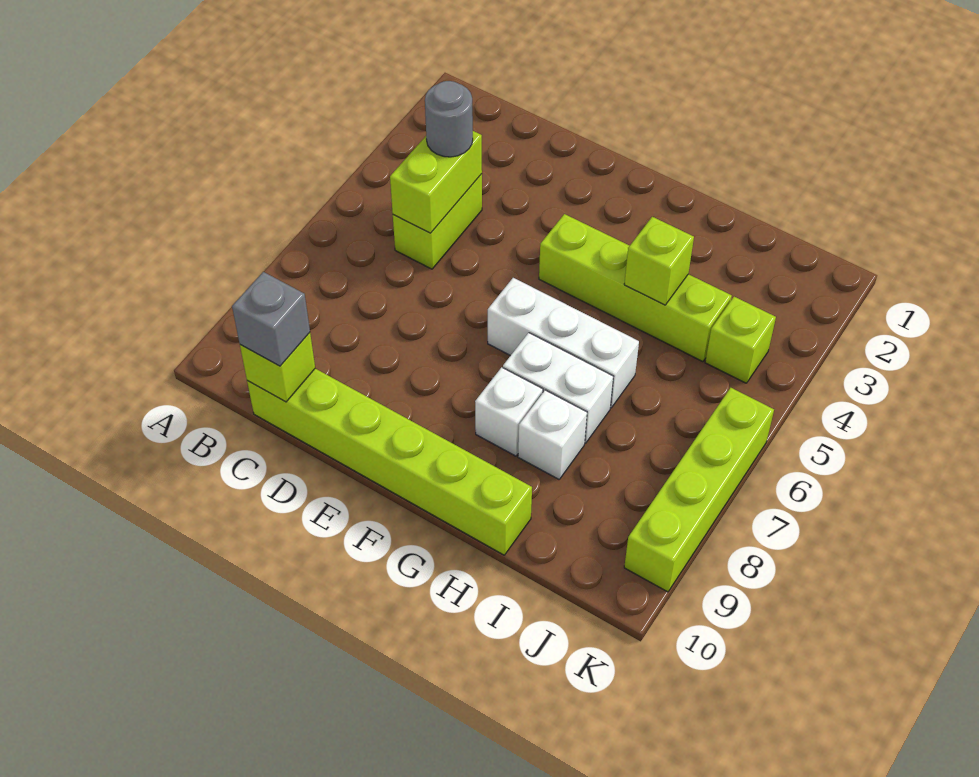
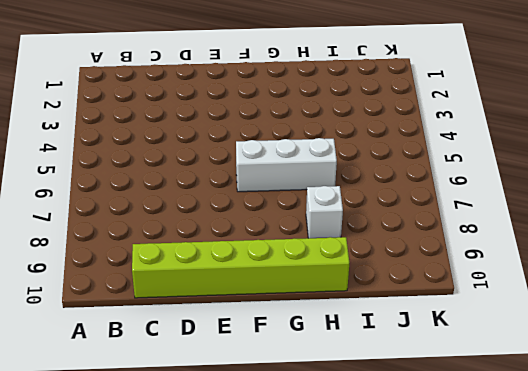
none -> lime brick C4:C5 level 1
none -> lime brick F4:I4 level 1
none -> white brick G7:H7 level 1

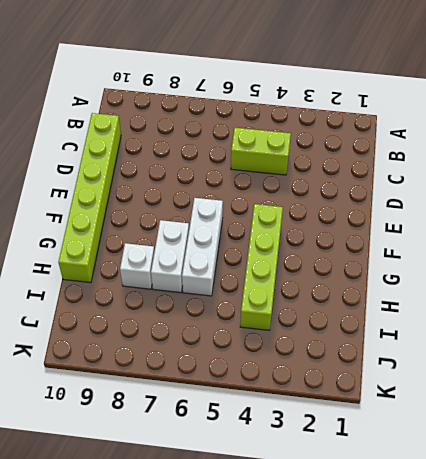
none -> white brick G8 level 1
none -> lime brick J4 level 1
none -> lime brick K6:K9 level 1

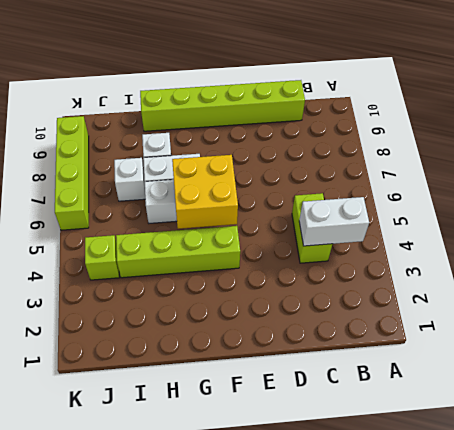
white brick B4:C4 level 2 -> lime brick C4:C5 level 2
yellow brick F5:G6 level 2 -> none
white brick I7 level 1 -> white brick G8 level 1
none -> lime brick C10 level 2
none -> lime brick H4 level 2
none -> grey round brick C4 level 3

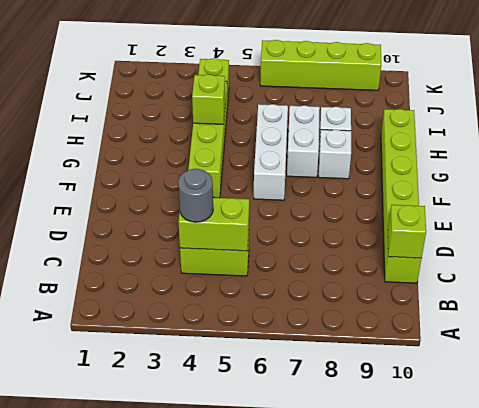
none -> grey brick C10 level 3

